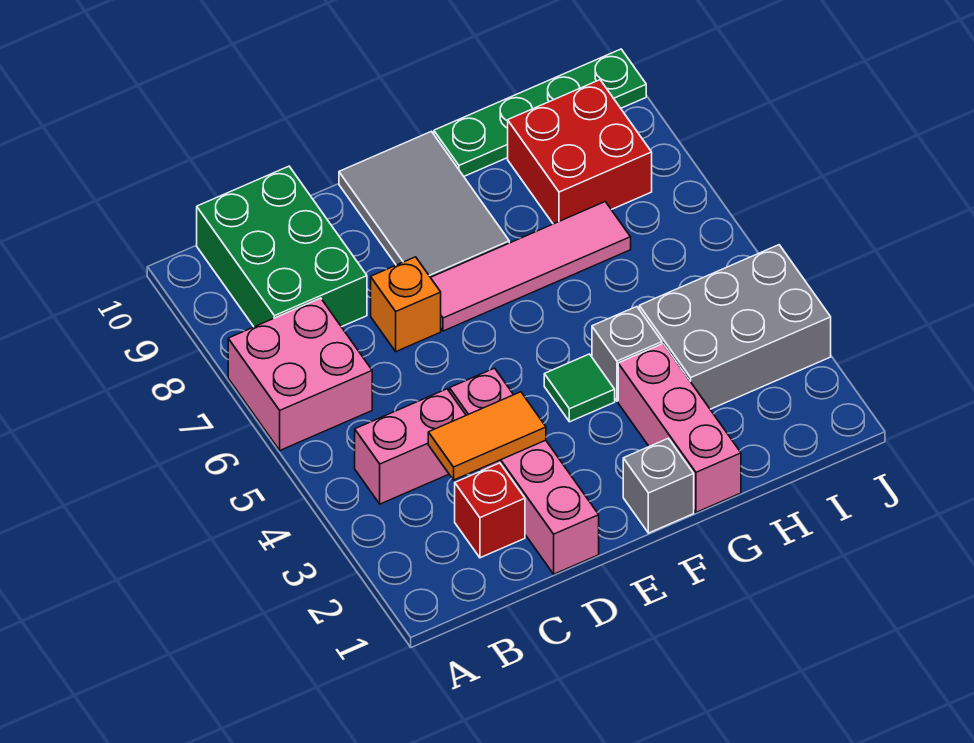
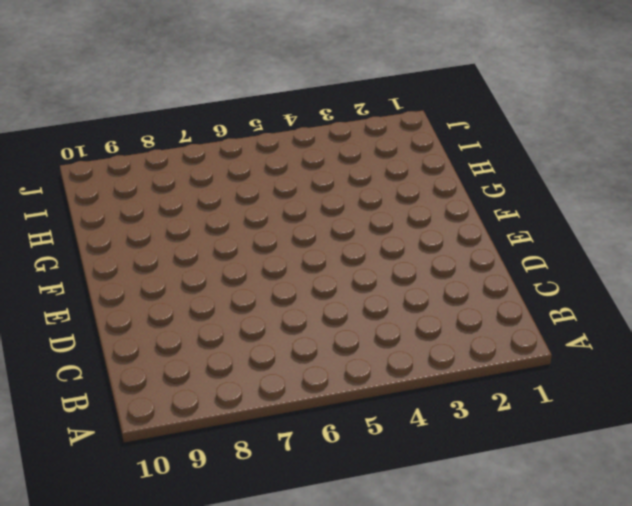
none -> pink brick A6:B7 level 1
none -> pink brick B4:C4 level 1
none -> green brick B8:C10 level 1

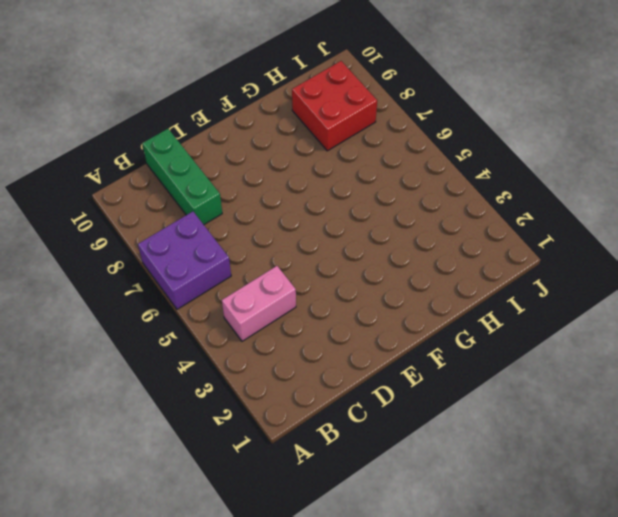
purple brick A6:B7 level 1 -> pink brick A6:B7 level 1
green brick C8:C10 level 1 -> green brick B8:C10 level 1
none -> red brick C2 level 1
none -> pink brick D1:D4 level 1
none -> orange brick D7 level 1

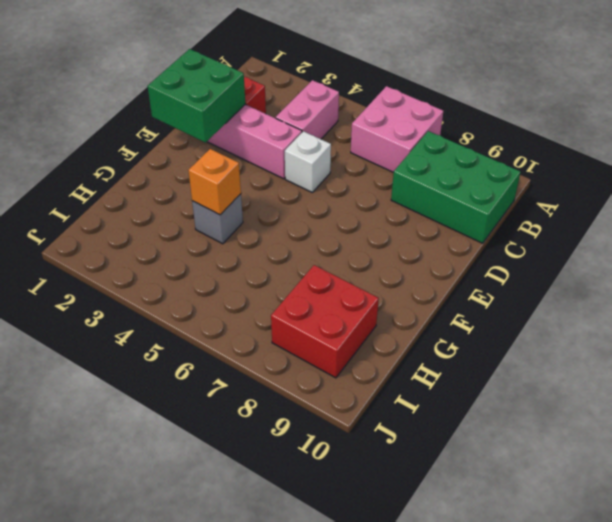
green brick D1:E2 level 2 -> none
white brick D5 level 1 -> none
orange brick G4 level 2 -> orange brick D7 level 1
none -> pink tile E7:H7 level 1
none -> grey tile E8:F10 level 1
none -> grey brick F1 level 1

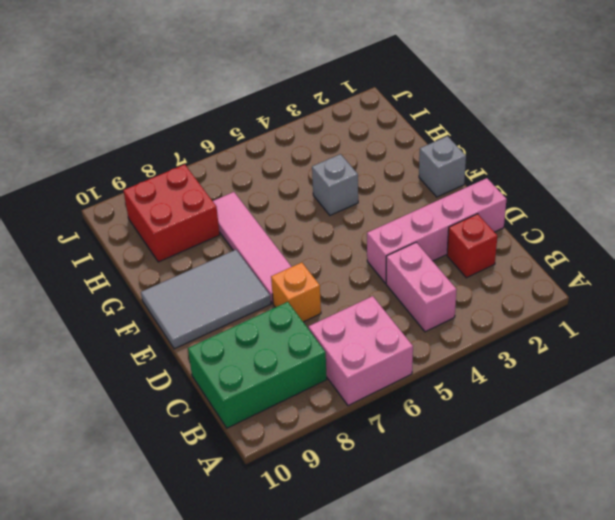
none -> green tile F4 level 1
none -> pink brick G1:G3 level 1
none -> green plate G10:J10 level 1

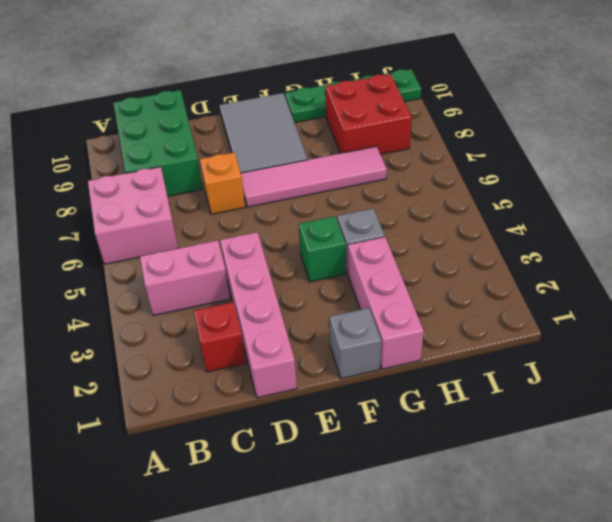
green brick F4 level 1 -> green tile F4 level 1
none -> grey brick H3:J4 level 1
none -> orange tile C3:D3 level 2

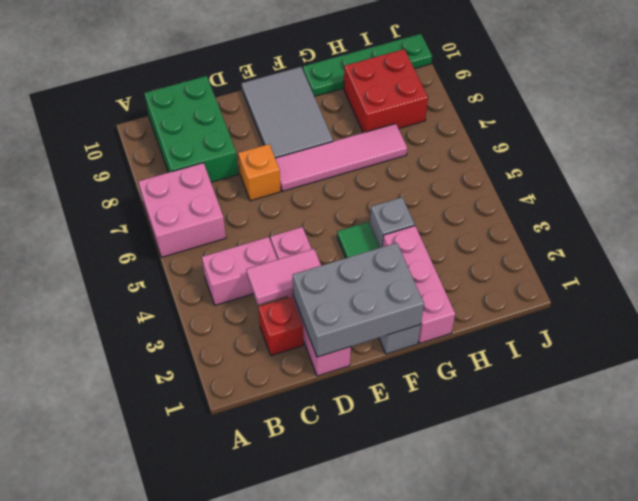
pink tile C3:D3 level 2 -> orange tile C3:D3 level 2
grey brick D1:F2 level 2 -> grey brick H3:J4 level 1

